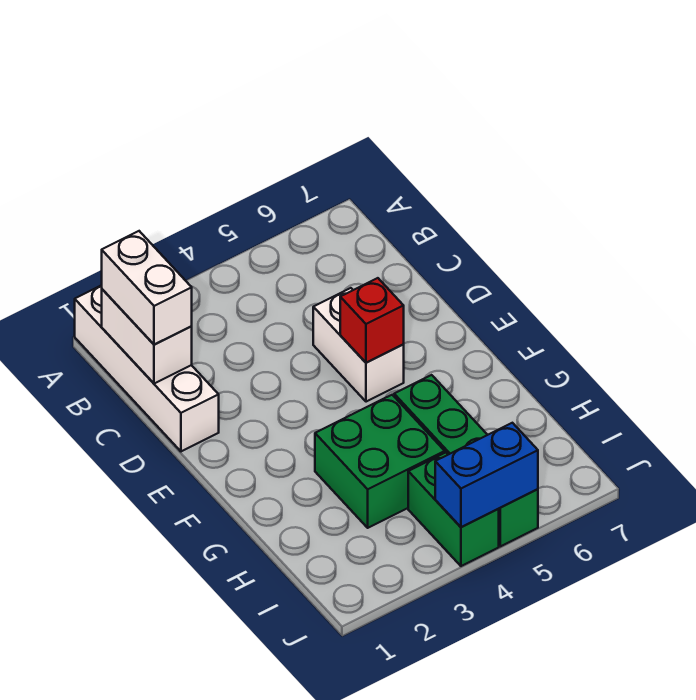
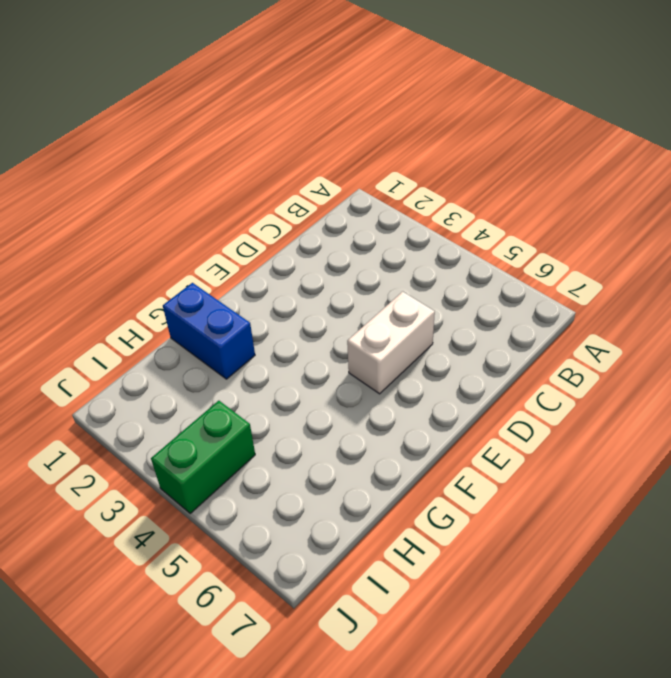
blue brick G1:G2 level 1 -> blue brick J4:J5 level 2
none -> white brick A1:D1 level 1
none -> green brick G3:H4 level 1

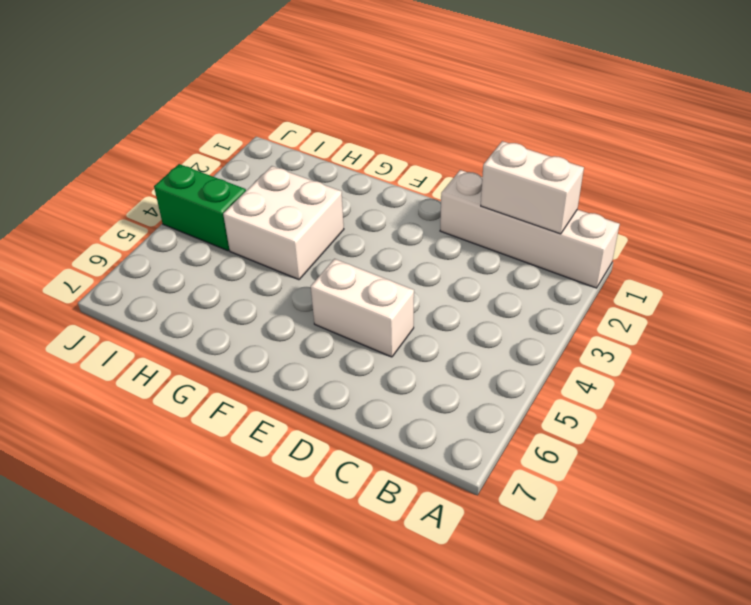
white brick G3:H4 level 1 -> green brick G3:H4 level 1
none -> green brick G5:J5 level 1
none -> red brick E5 level 2

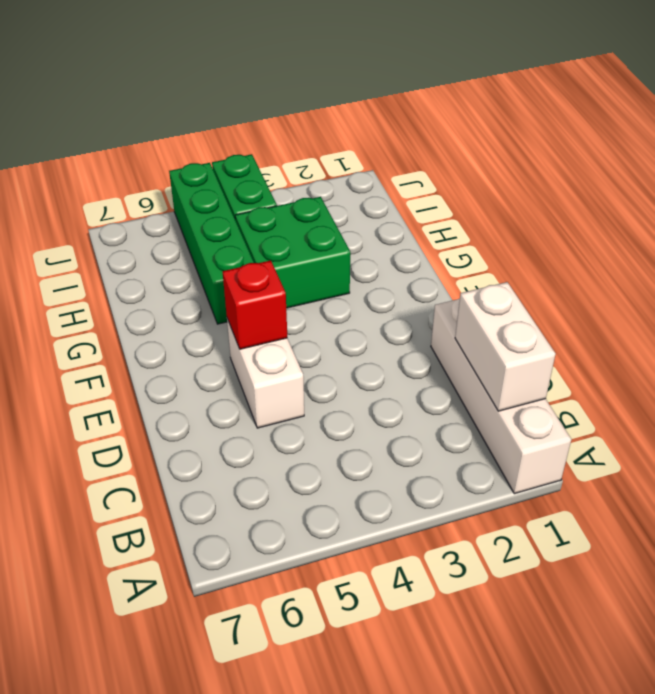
none -> blue brick J4:J5 level 2
none -> white brick B1:C1 level 3

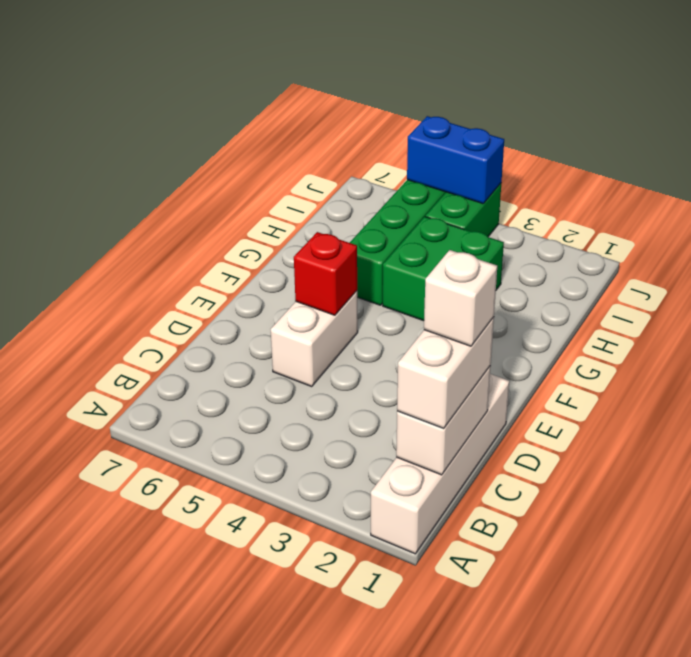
white brick C1 level 4 -> none

